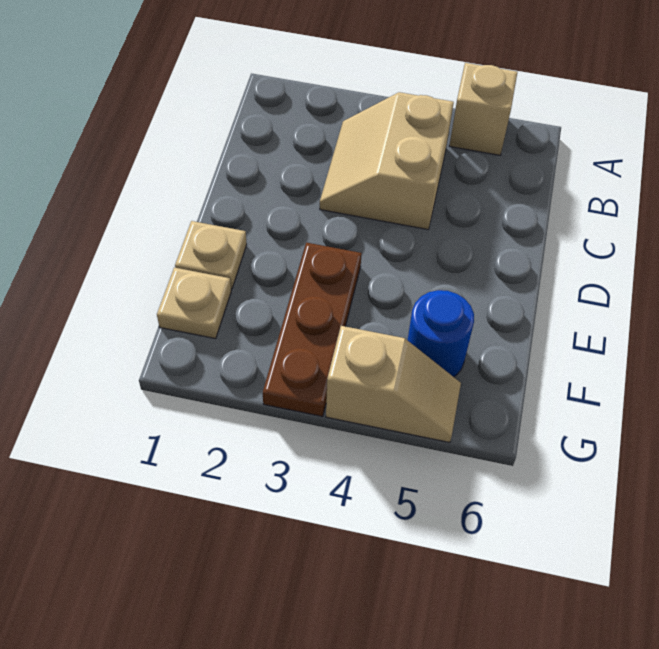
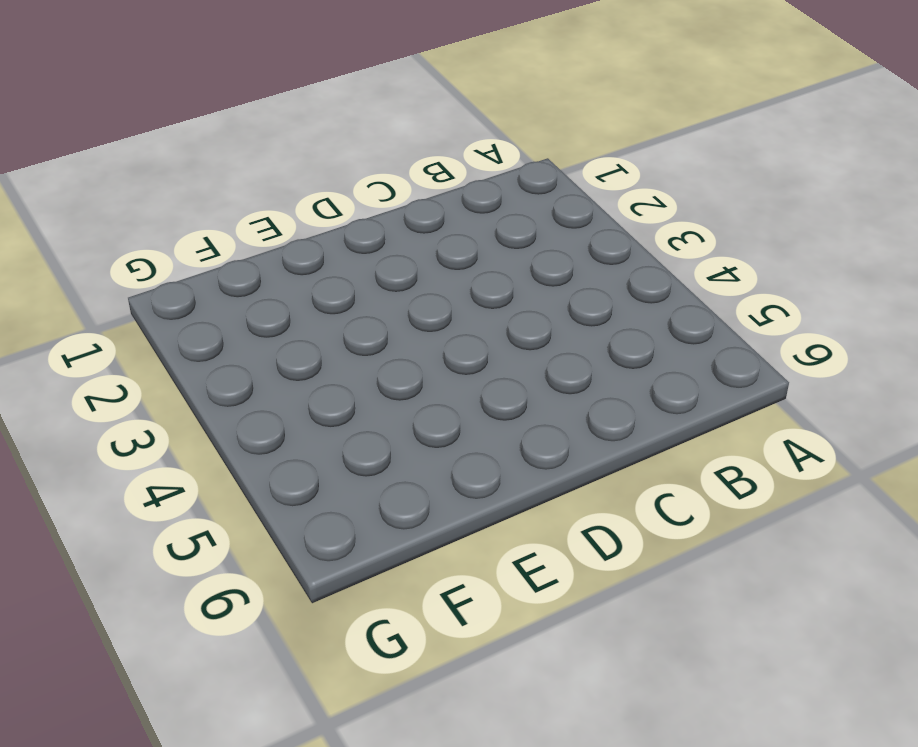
none -> tan brick A5 level 1
none -> tan slope B3:C4 level 1 top 4

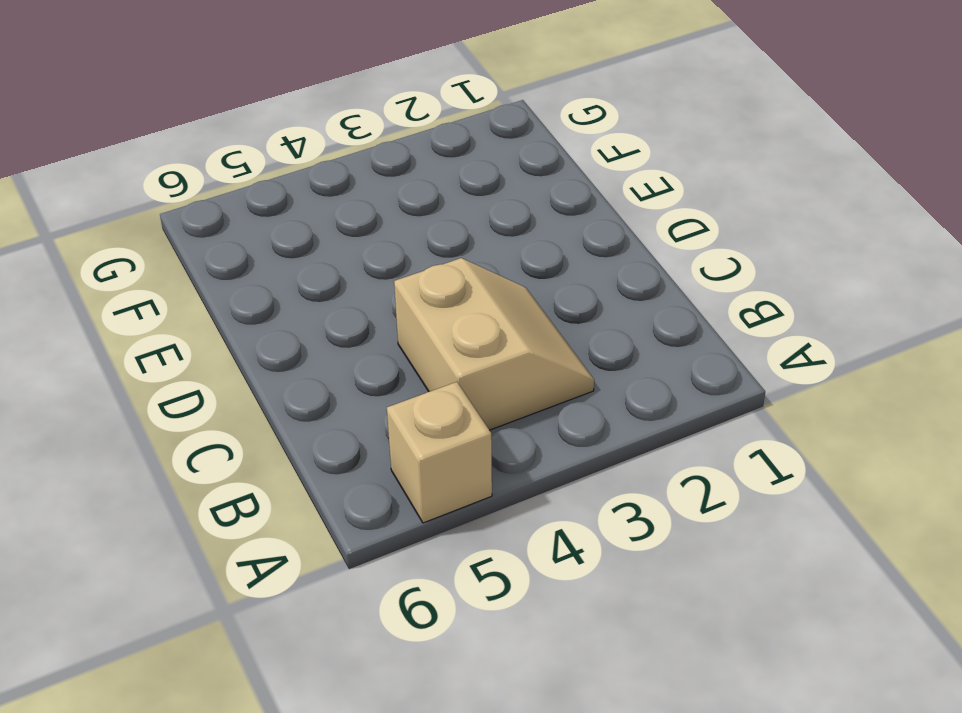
none -> tan plate E1 level 1
none -> brown plate E3:G3 level 1

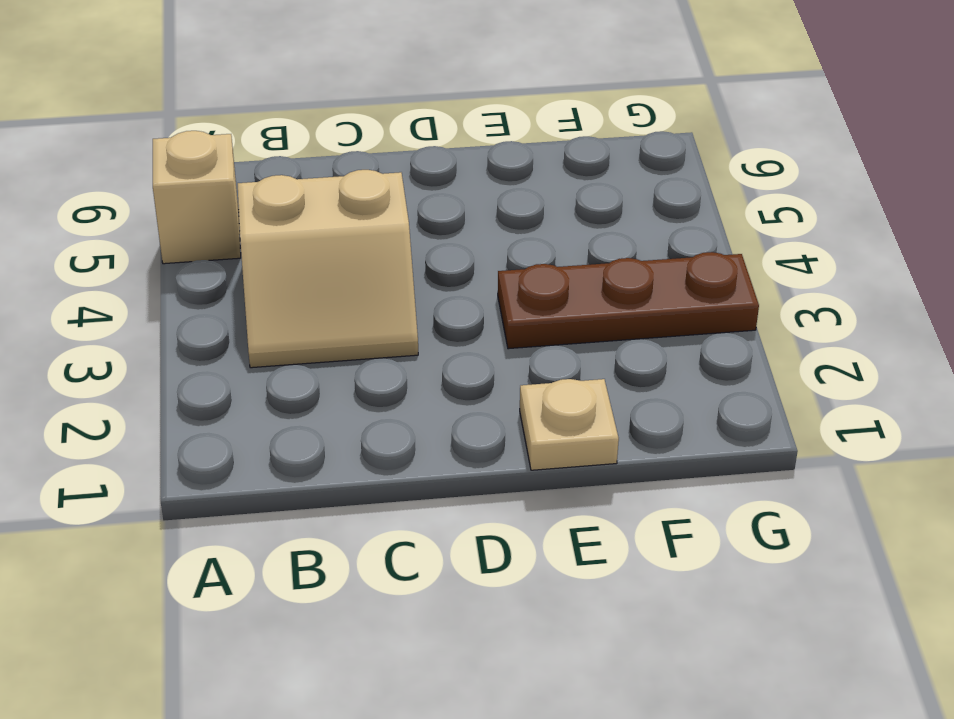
none -> tan plate F1 level 1
none -> blue round brick F5 level 1

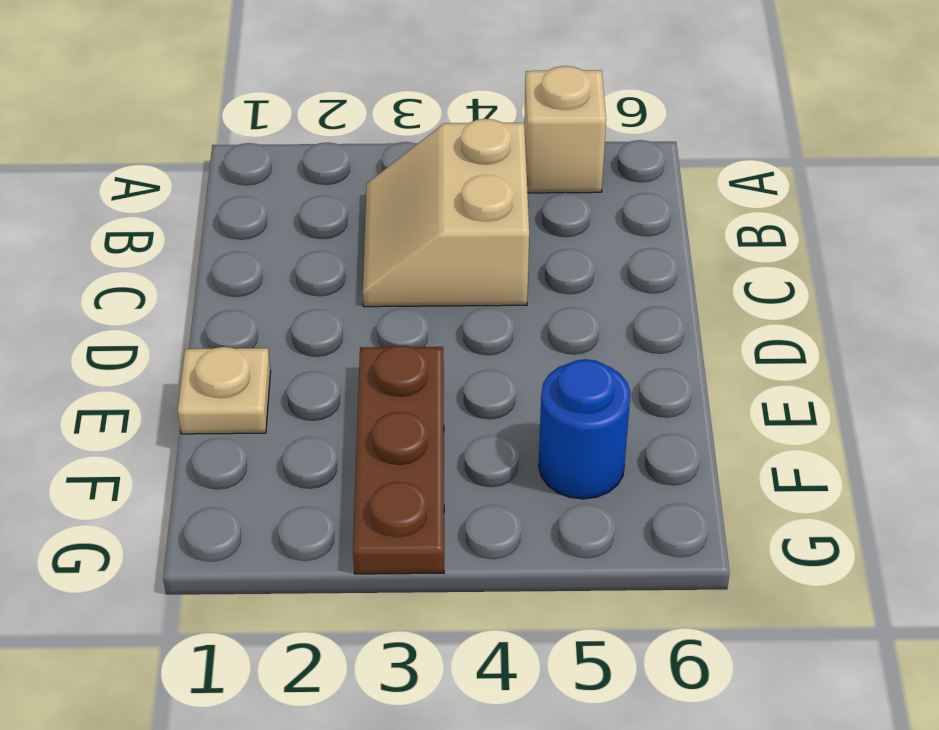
none -> tan plate F1 level 1
none -> tan slope G4:G5 level 1 top 4

